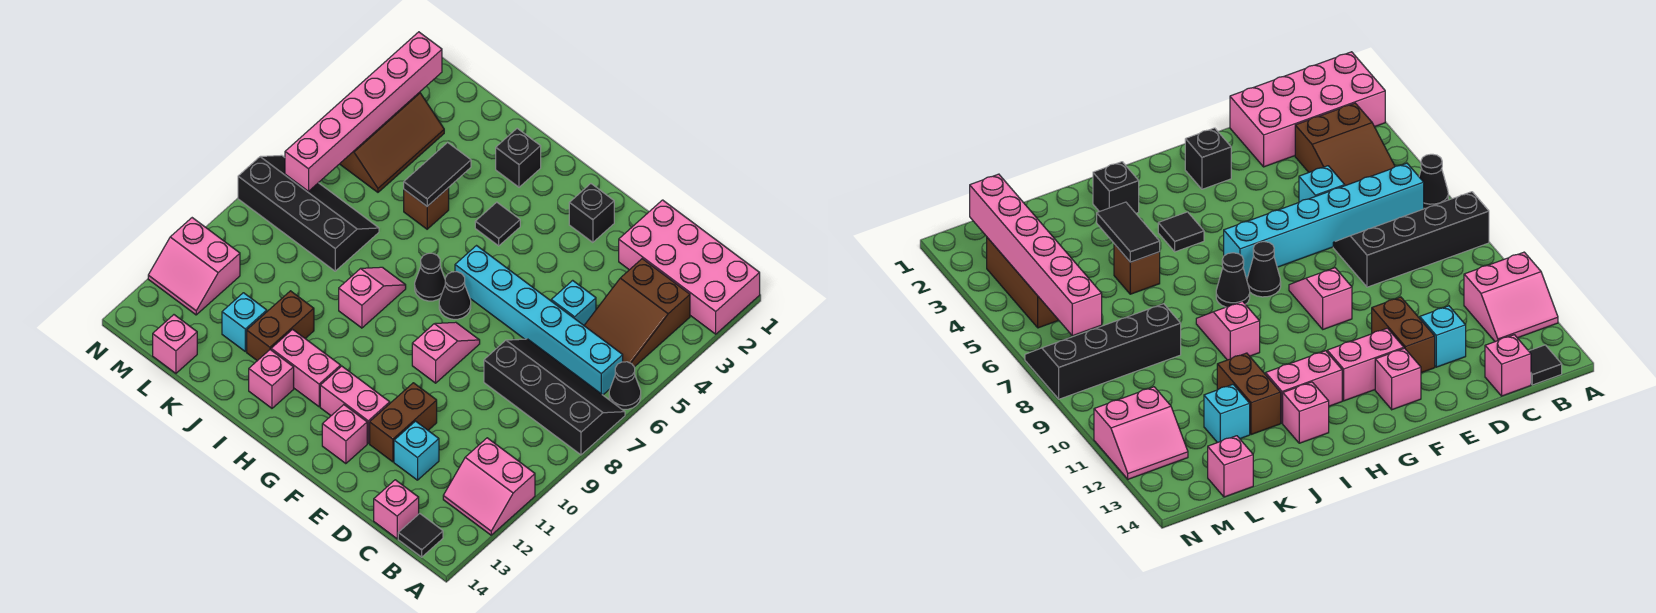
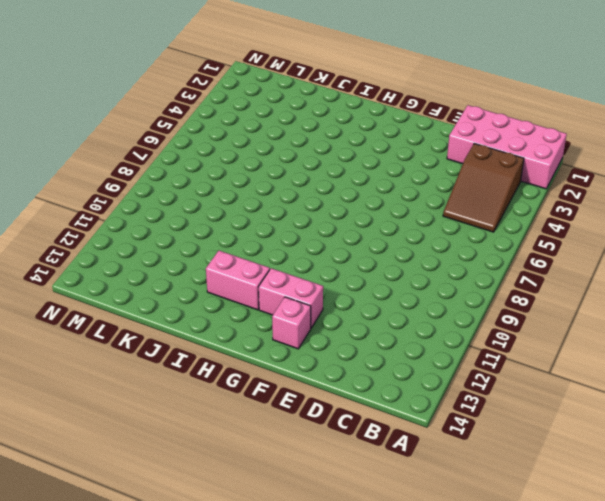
none -> black cone A6 level 1
none -> black slope A7:D8 level 1 top 8
none -> pink slope A11:B12 level 1 top 11
none -> cyan brick B6:G6 level 1

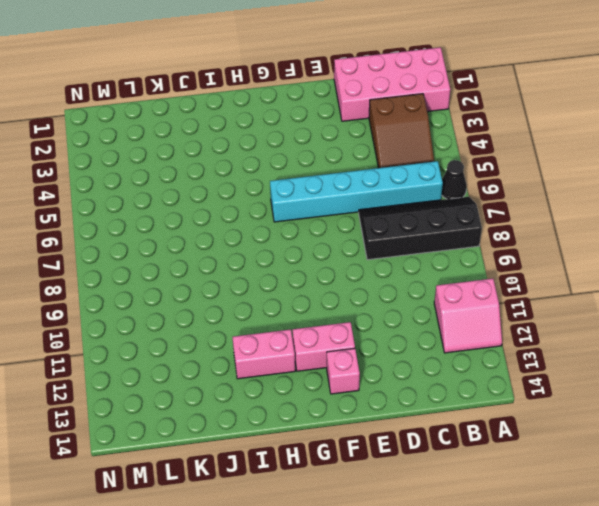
none -> black tile B14 level 1
none -> pink brick C14 level 1
none -> cyan brick D5 level 1
none -> cyan brick D12 level 1

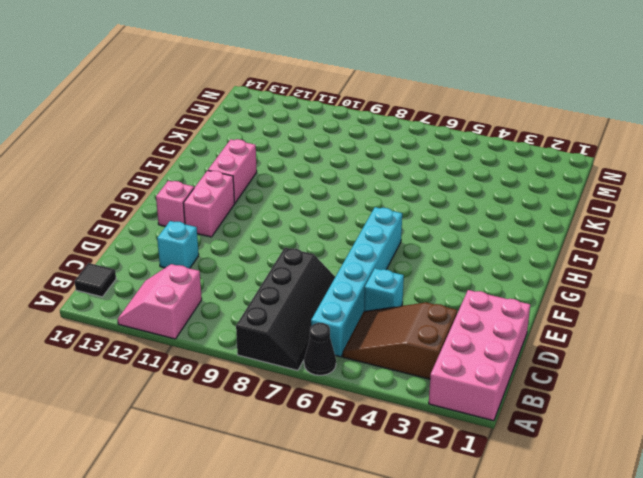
none -> pink brick C14 level 1
none -> brown brick E11:E12 level 1
none -> black brick F2 level 1
none -> pink slope F8:F9 level 1 top 9

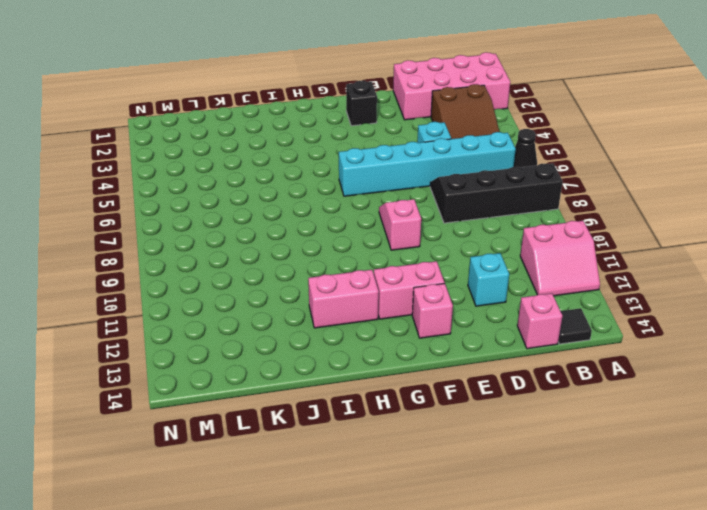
none -> brown brick E11:E12 level 1
none -> black cone G7 level 1
none -> black tile H4 level 1
none -> black cone H7 level 1

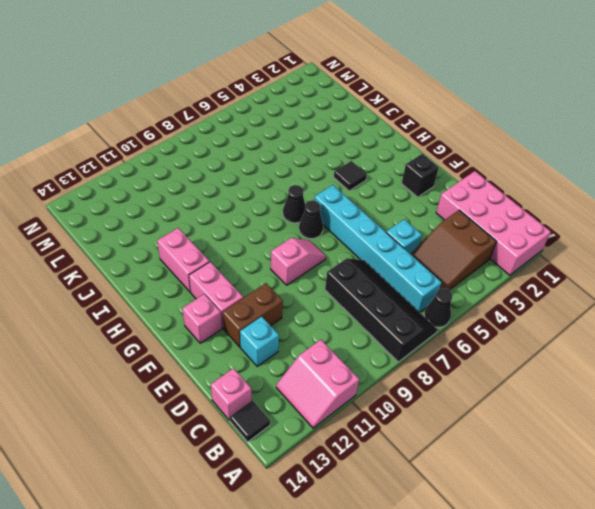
none -> black brick I2 level 1
none -> pink slope I8:I9 level 1 top 9
none -> pink brick I13 level 1
none -> brown brick J5 level 1

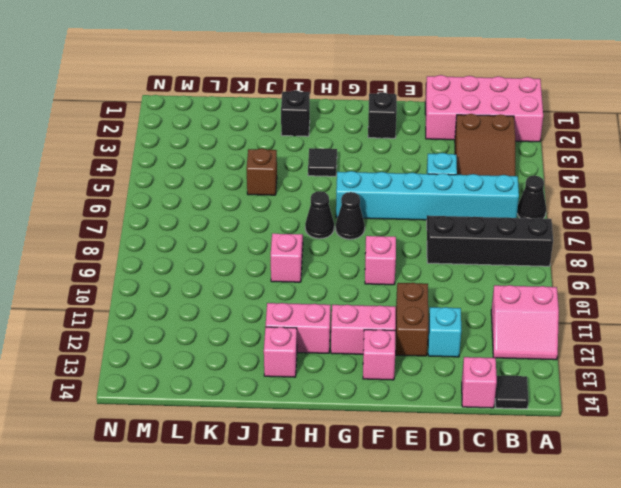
none -> brown brick J11:J12 level 1
none -> black slope K7:N8 level 1 top 8
none -> cyan brick K12 level 1
none -> brown slope L3:M5 level 1 top M

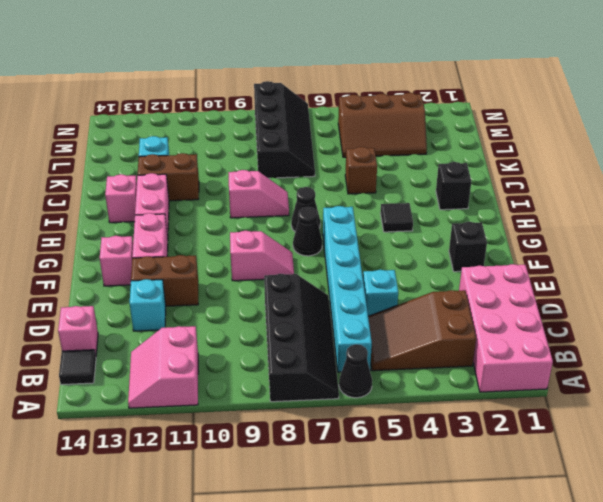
none -> pink brick L14 level 1
none -> pink slope M11:N12 level 1 top 11
none -> black tile J4:J5 level 2
none -> pink brick M2:M7 level 2

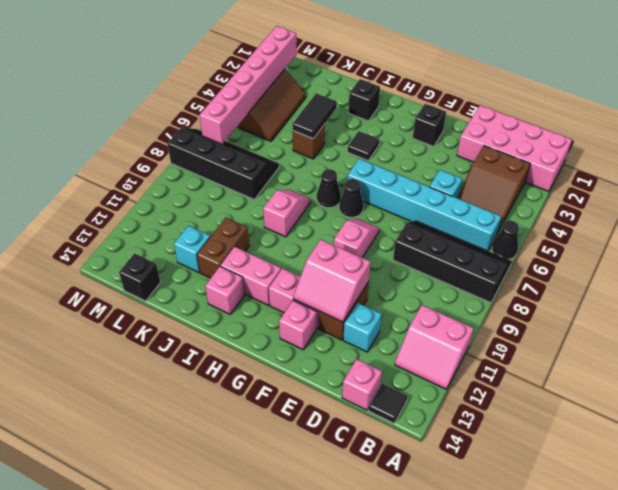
pink slope E11:F12 level 2 top 11 -> pink slope M11:N12 level 1 top 11
black brick L14 level 1 -> pink brick L14 level 1

